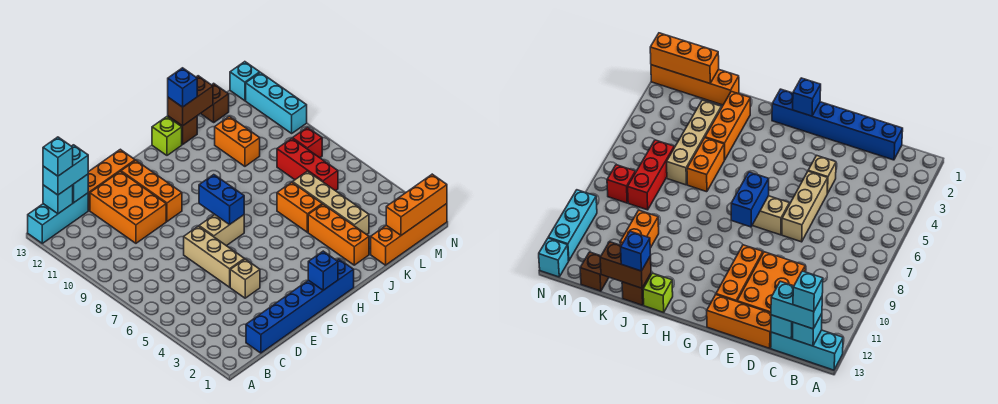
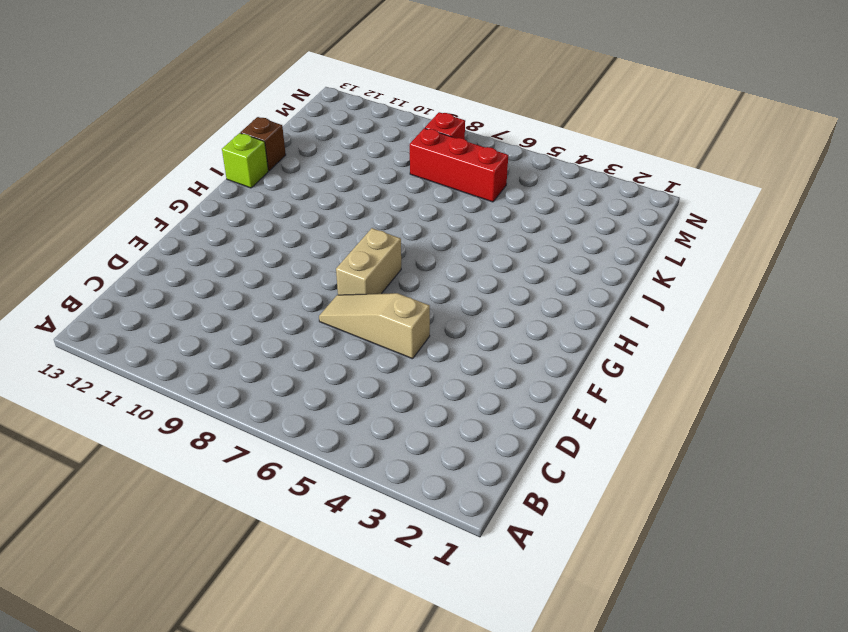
tan slope E5:E7 level 1 top 5 -> tan brick E5:E7 level 1
none -> cyan brick A13:C13 level 1
none -> blue brick C1:H1 level 1
none -> orange brick D10:E12 level 1

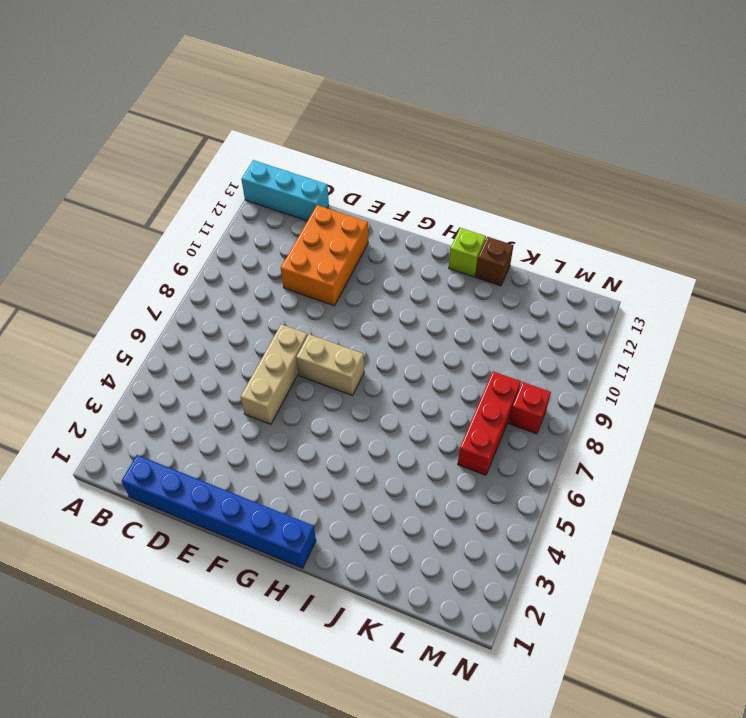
none -> orange brick D13:F13 level 1
none -> tan brick E4 level 1
none -> orange brick F10:F12 level 1

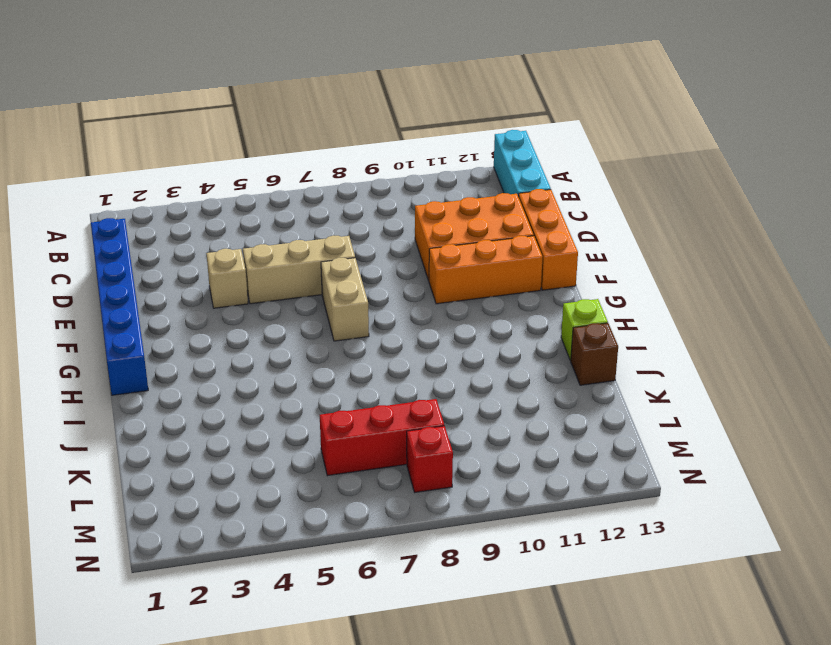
none -> orange brick J2:J4 level 1
none -> orange brick J5:J6 level 1
none -> orange brick K1:N1 level 1

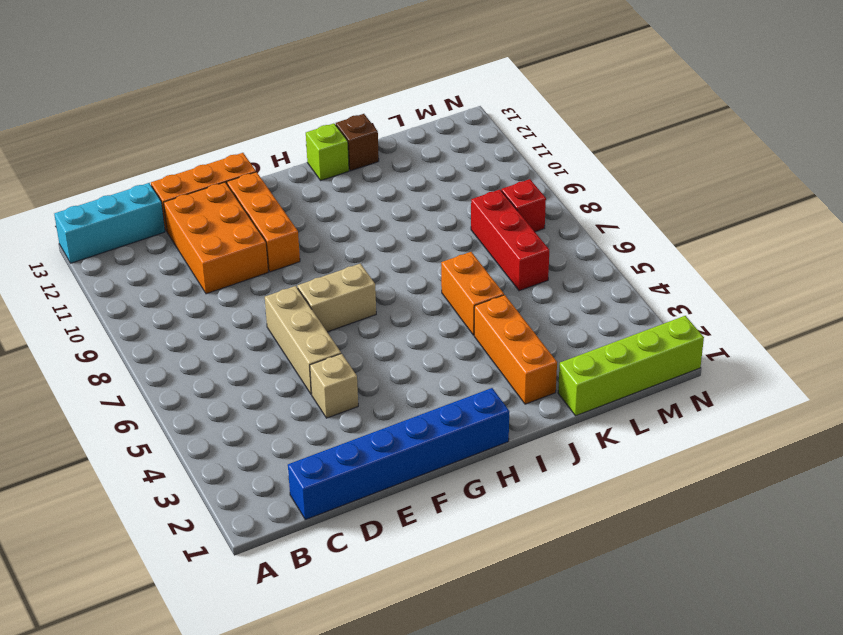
lime brick K1:N1 level 1 -> orange brick K1:N1 level 1
none -> tan brick K3:K6 level 1
none -> orange brick K10:K11 level 1
none -> brown brick L13 level 1

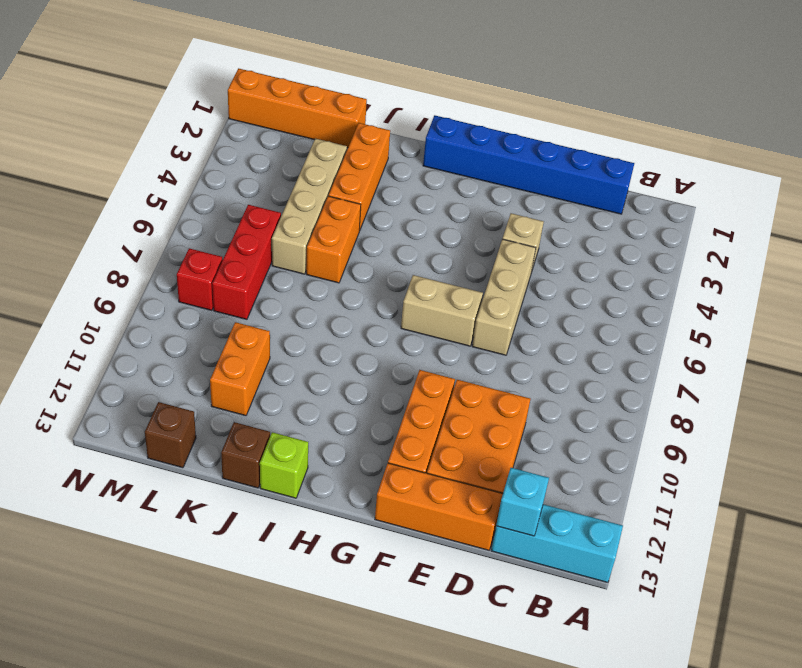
none -> cyan brick N10:N12 level 1
none -> cyan brick N13 level 1
none -> cyan brick B13 level 2

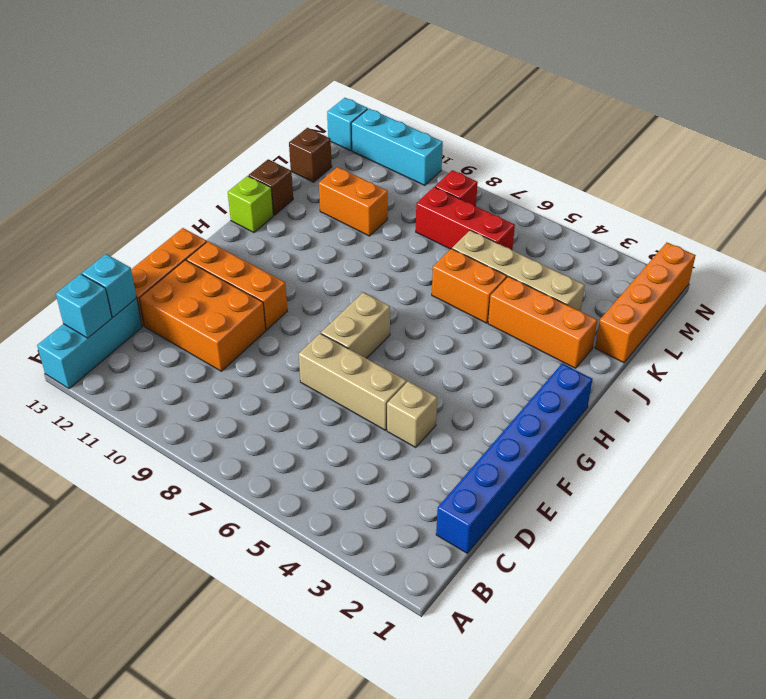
none -> blue brick G1 level 2
none -> blue brick G7:G8 level 2
none -> brown brick J13:K13 level 2

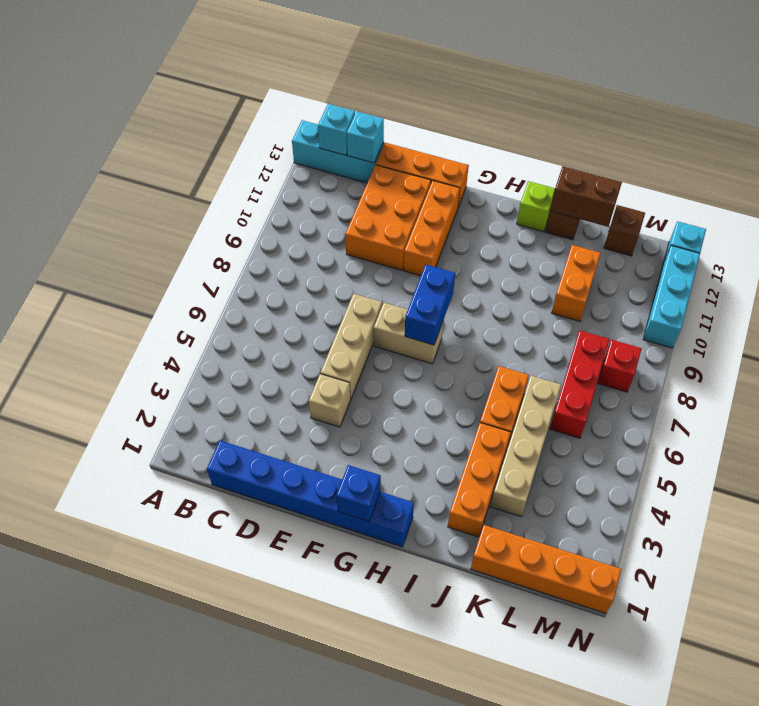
none -> orange brick L1:N1 level 2
none -> cyan brick B13:C13 level 3
none -> blue brick J13 level 3

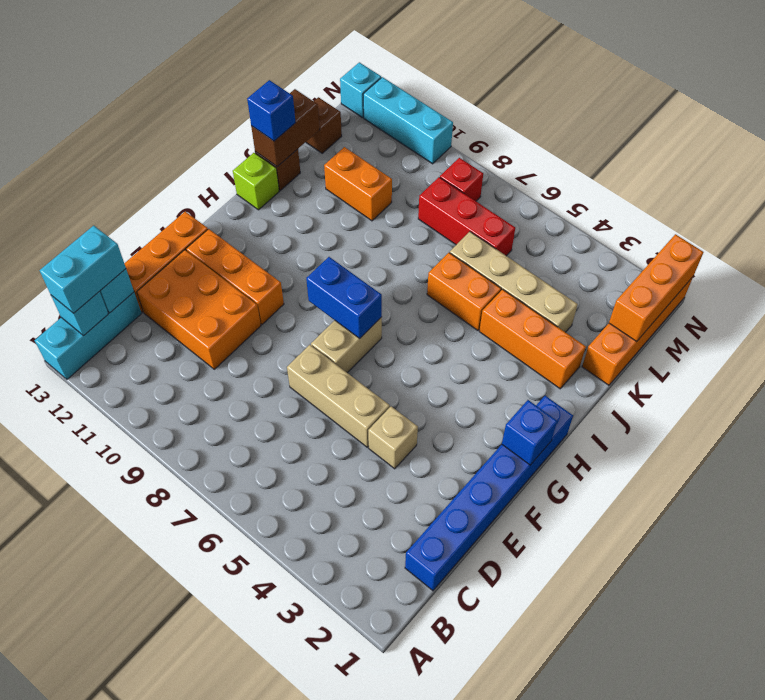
none -> cyan brick B13 level 4

